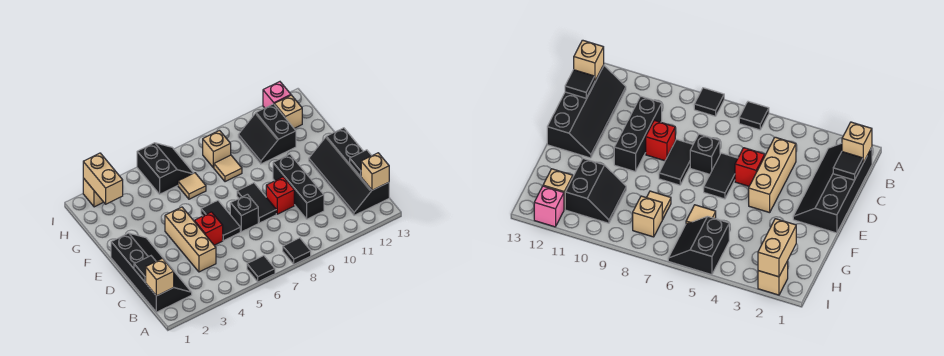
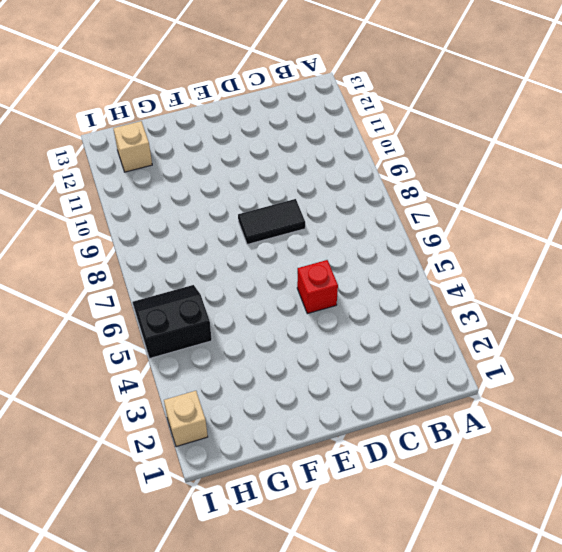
none -> black tile A6 level 1
none -> black tile A8 level 1
none -> black slope B1:E2 level 1 top 1

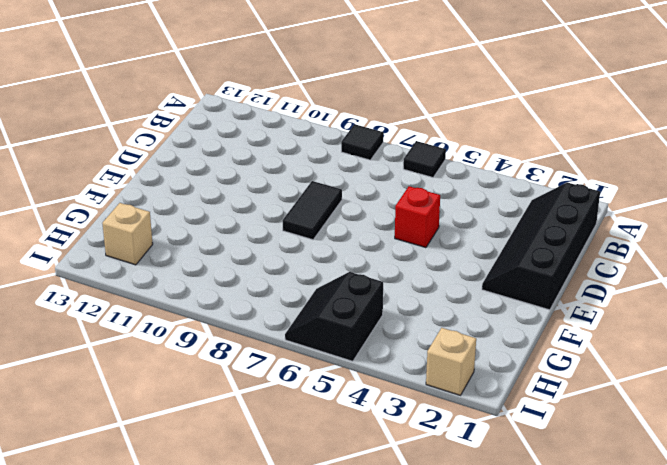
none -> black slope B12:E13 level 1 top 13
none -> tan brick C4:E4 level 1
none -> black brick C10:E10 level 1

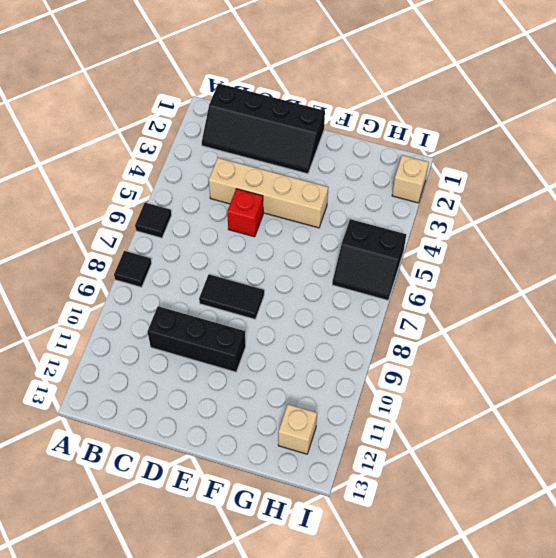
tan brick C4:F4 level 1 -> tan brick C4:E4 level 1
none -> black slope B12:E13 level 1 top 13
none -> black tile D6:E6 level 1
none -> black brick D7 level 1

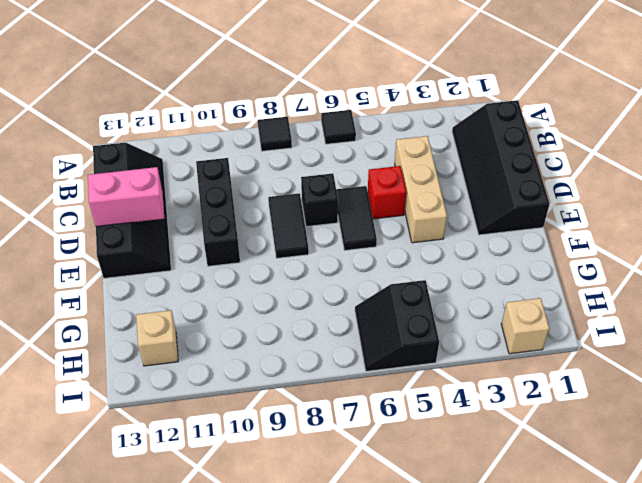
pink brick D12:D13 level 2 -> none
none -> red brick D9 level 1
none -> tan tile G6 level 1
none -> tan tile G8 level 1

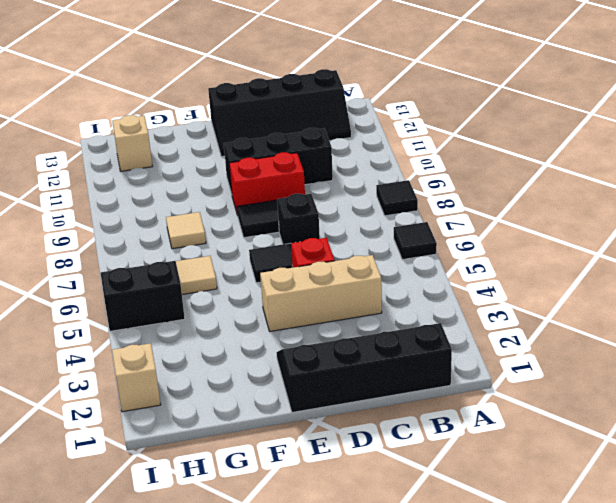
red brick D9:E9 level 1 -> red brick D9 level 1
none -> black slope G10:H11 level 1 top 11
none -> tan brick H8 level 1
none -> pink brick I12 level 1

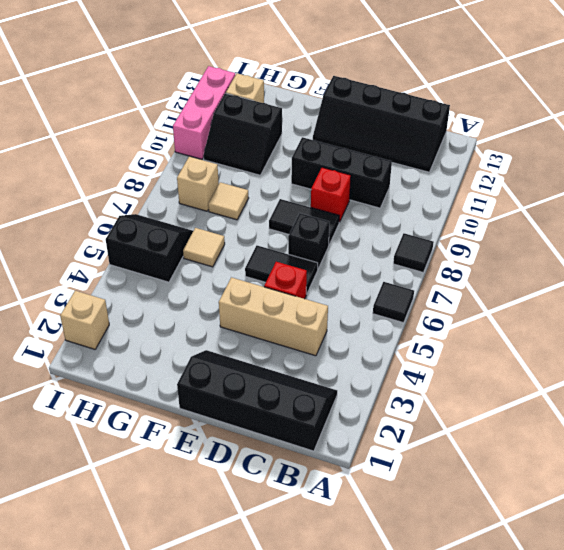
pink brick I10:I12 level 1 -> pink brick I12 level 1
none -> tan brick B1 level 2
none -> tan brick B13 level 2
none -> black tile C1 level 2

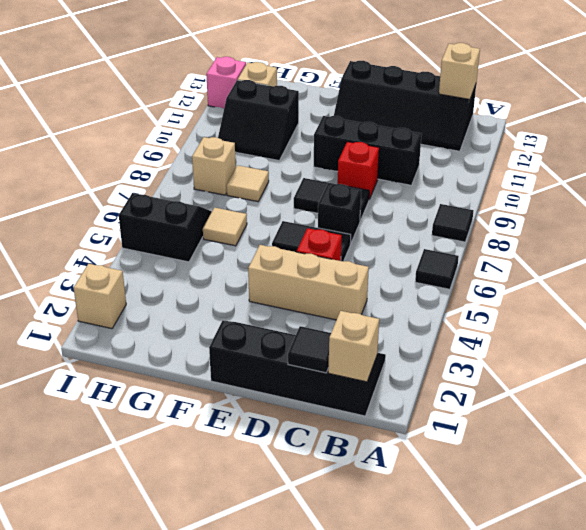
none -> black tile C13 level 2
none -> tan brick H2:I2 level 2

